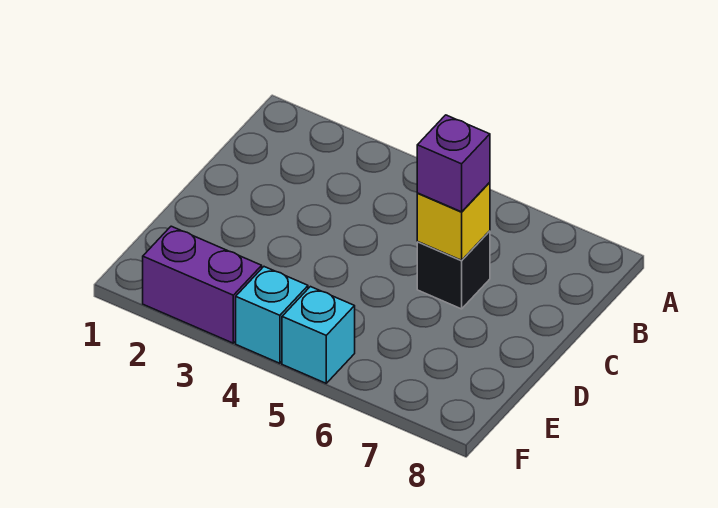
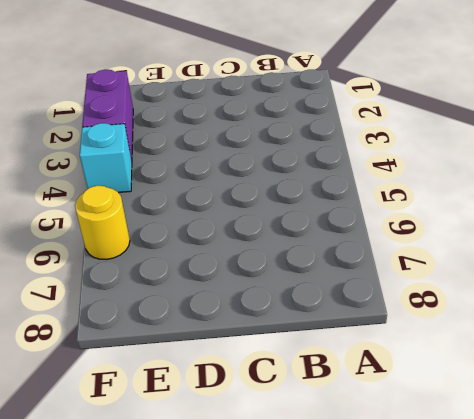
yellow round brick F6 level 1 -> none
none -> black brick C6 level 1
none -> cyan brick F5 level 1

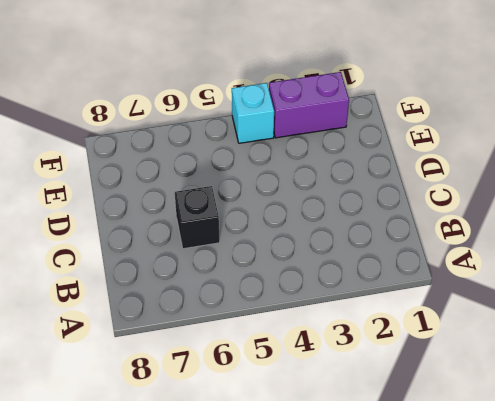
none -> cyan brick F5 level 1
none -> yellow brick C6 level 2

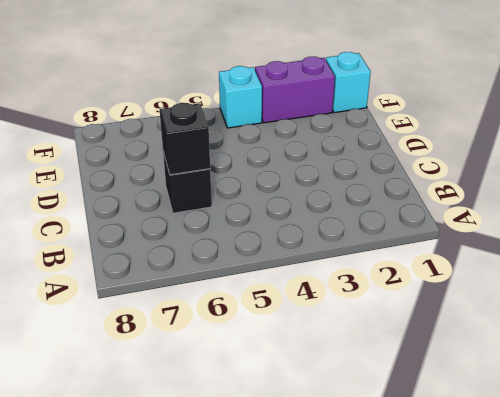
black brick C6 level 2 -> yellow brick C6 level 2
cyan brick F1 level 1 -> cyan brick F5 level 1
none -> purple brick C6 level 3

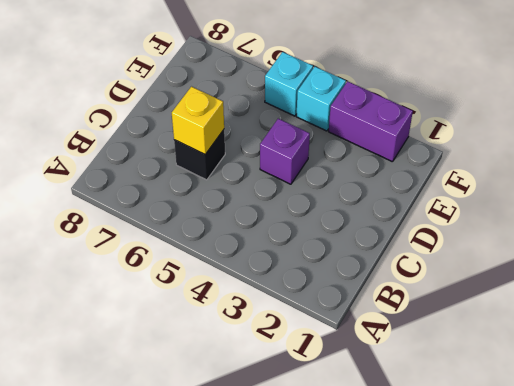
purple brick D4 level 1 -> purple brick C6 level 3

